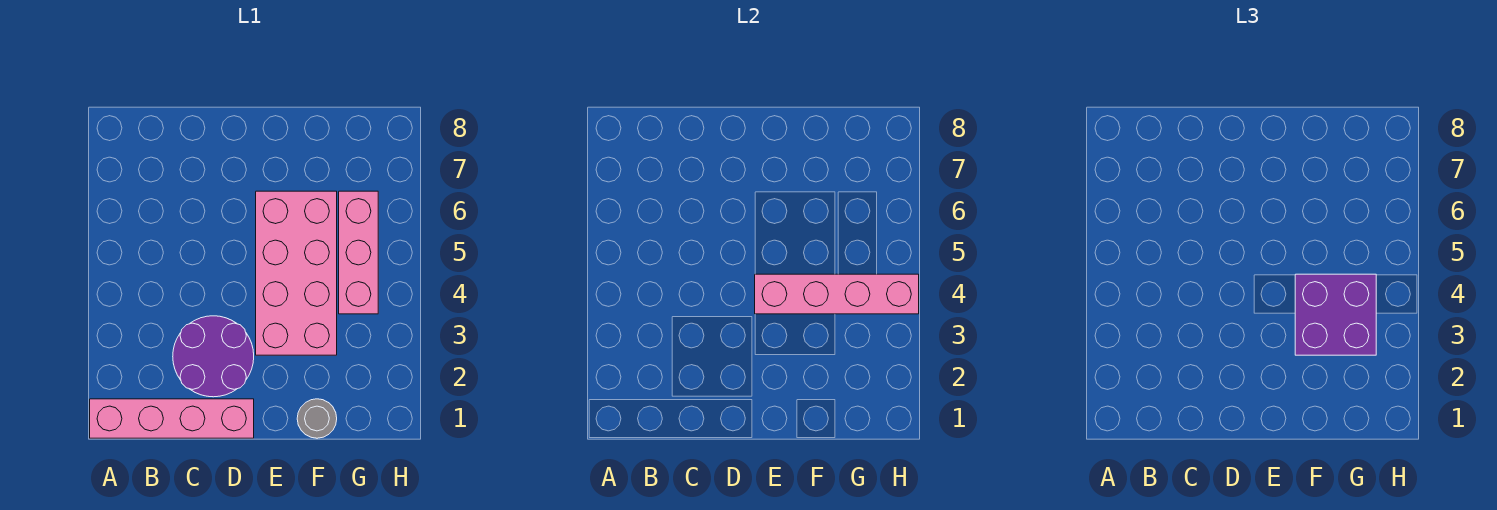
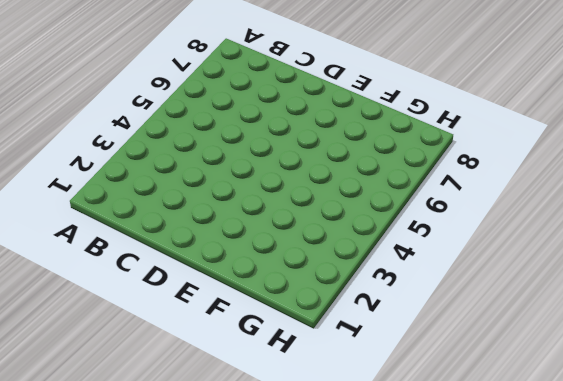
none -> pink brick A1:D1 level 1
none -> purple round brick C2:D3 level 1

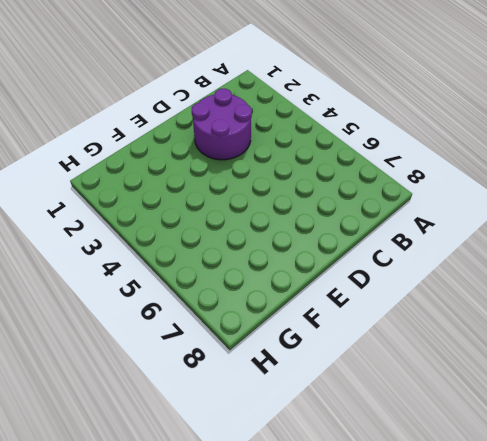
none -> pink brick A1:D1 level 1
none -> pink brick E3:F6 level 1

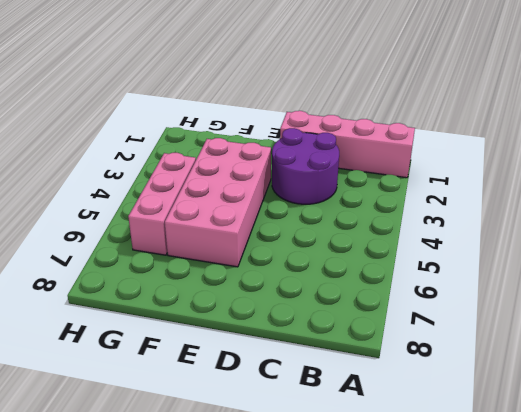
none -> grey round brick F1 level 1
none -> pink brick E4:H4 level 2

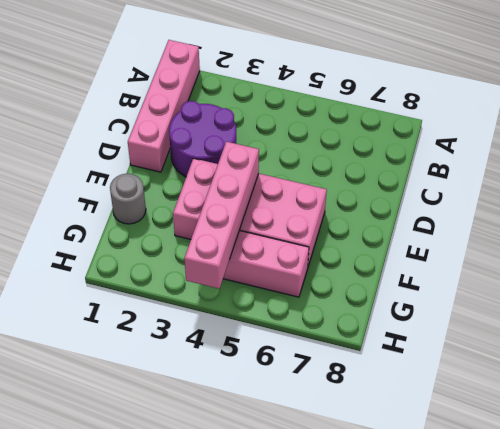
none -> purple brick F3:G4 level 3

